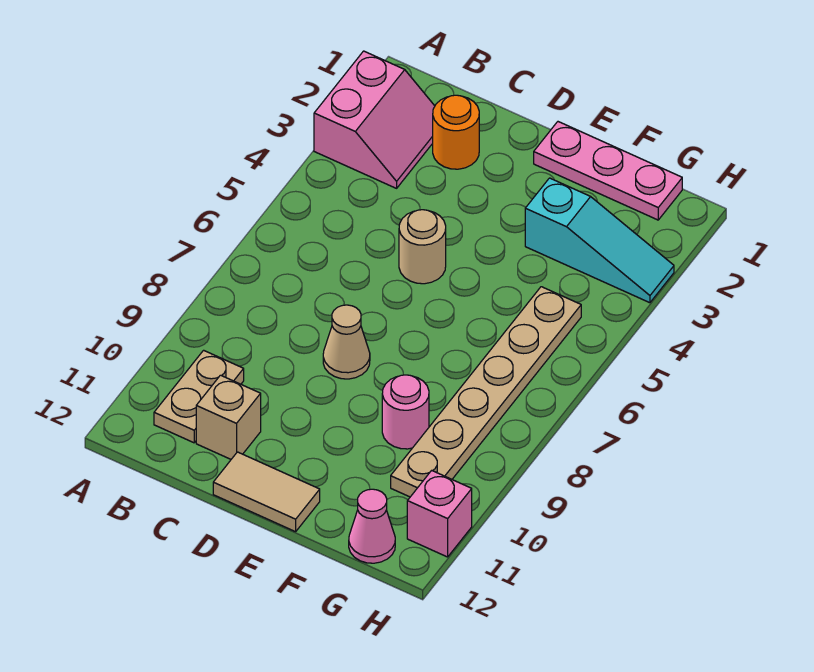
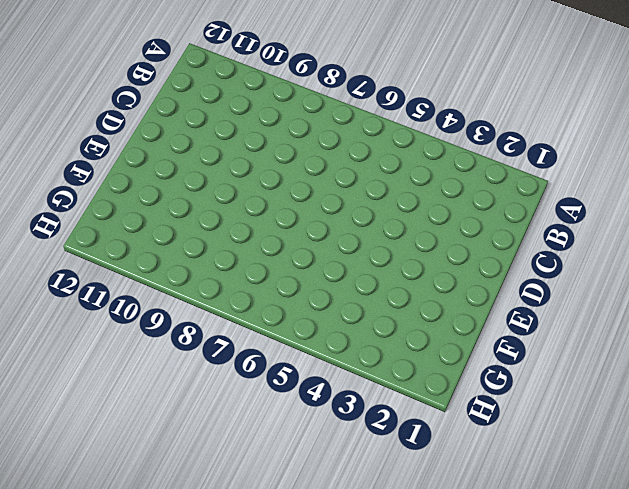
none -> pink slope A2:B3 level 1 top A
none -> tan plate B10:B11 level 1
none -> orange round brick C2 level 1

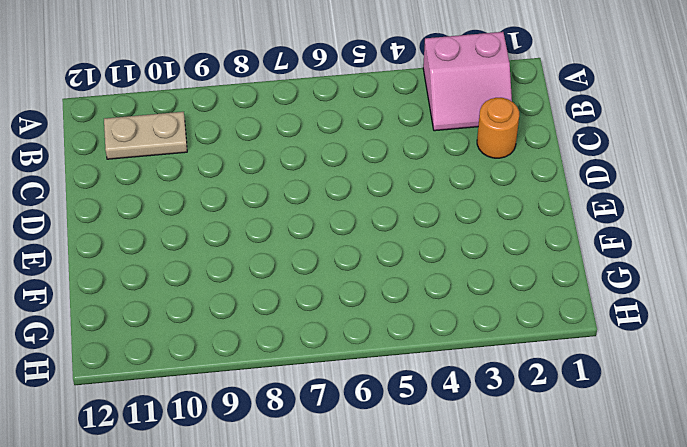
none -> tan brick C11 level 1
none -> tan round brick D5 level 1
none -> tan cone D8 level 1

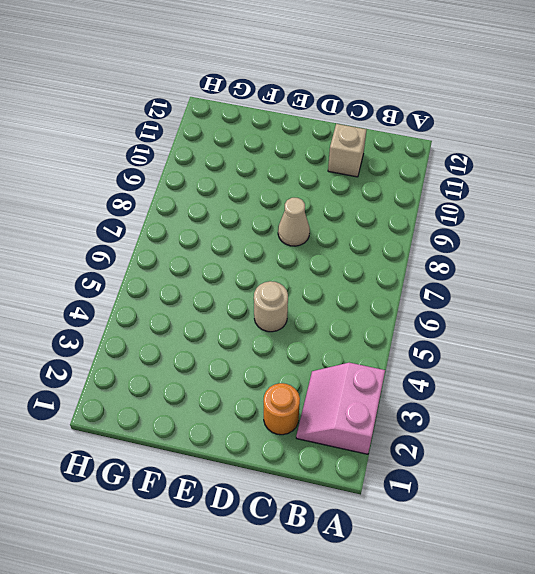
none -> tan plate B10:B11 level 1
none -> tan tile D12:E12 level 1
none -> pink plate E1:G1 level 1

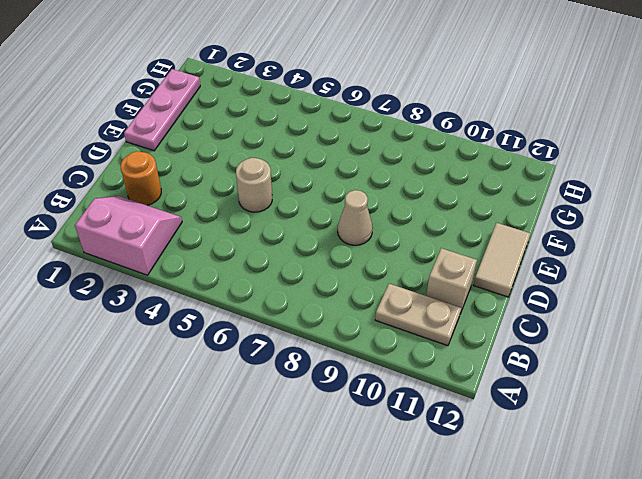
none -> cyan slope F3:H3 level 1 top F
none -> pink round brick F9 level 1
none -> tan plate G5:G10 level 1

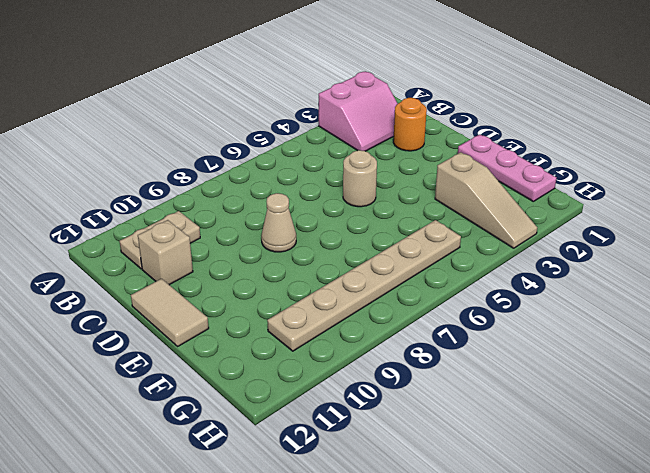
tan slope F3:H3 level 1 top F -> cyan slope F3:H3 level 1 top F
none -> pink round brick F9 level 1
none -> pink cone G12 level 1
none -> pink brick H11 level 1

